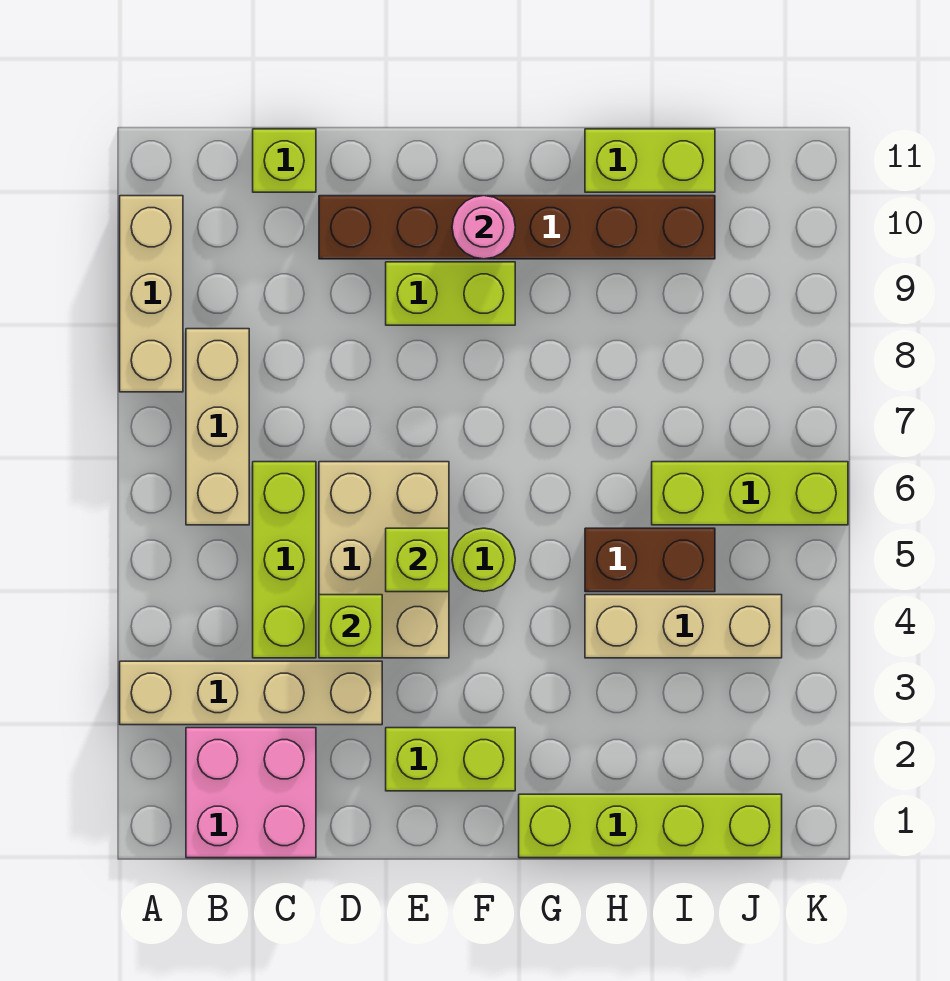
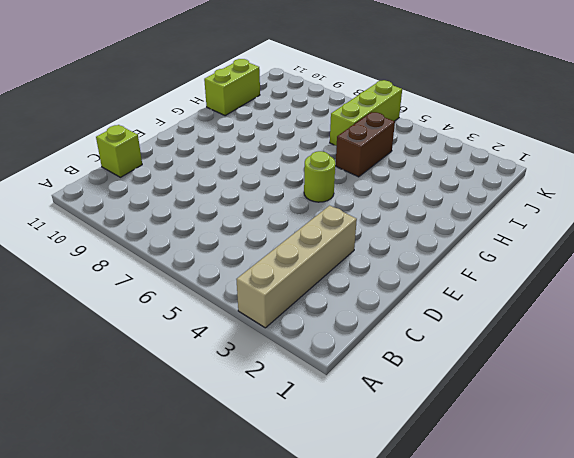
none -> tan brick A8:A10 level 1
none -> pink brick B1:C2 level 1
none -> tan brick B6:B8 level 1

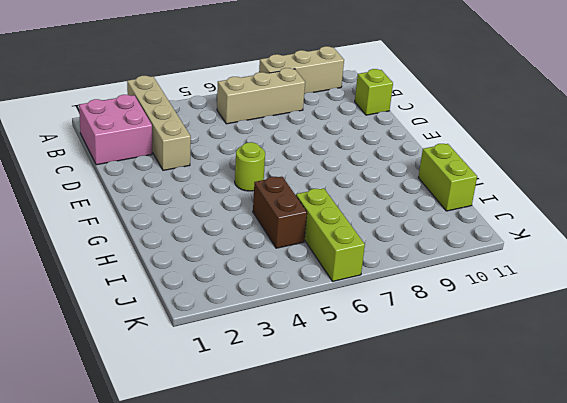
none -> lime brick C4:C6 level 1
none -> tan brick D4:E6 level 1
none -> brown brick D10:I10 level 1

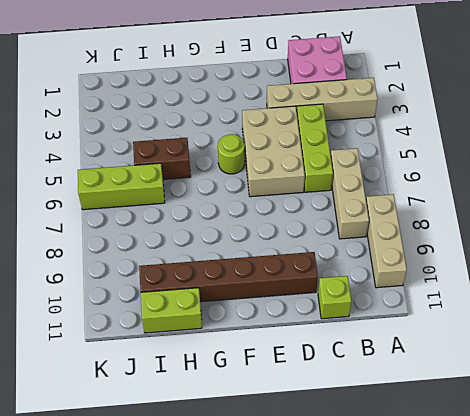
none -> lime brick E2:F2 level 1
none -> lime brick E9:F9 level 1
none -> lime brick G1:J1 level 1

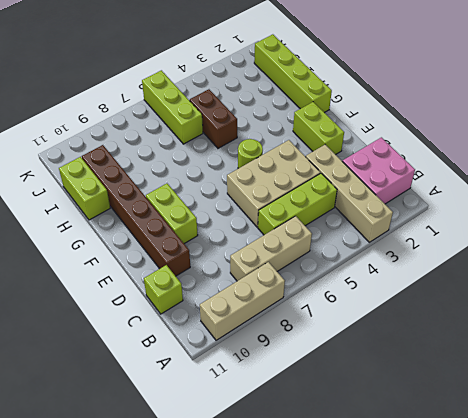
none -> tan brick H4:J4 level 1
none -> lime brick D4 level 2
none -> lime brick E5 level 2

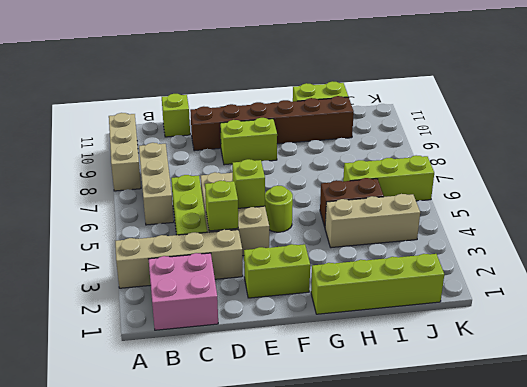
none -> pink round brick F10 level 2

